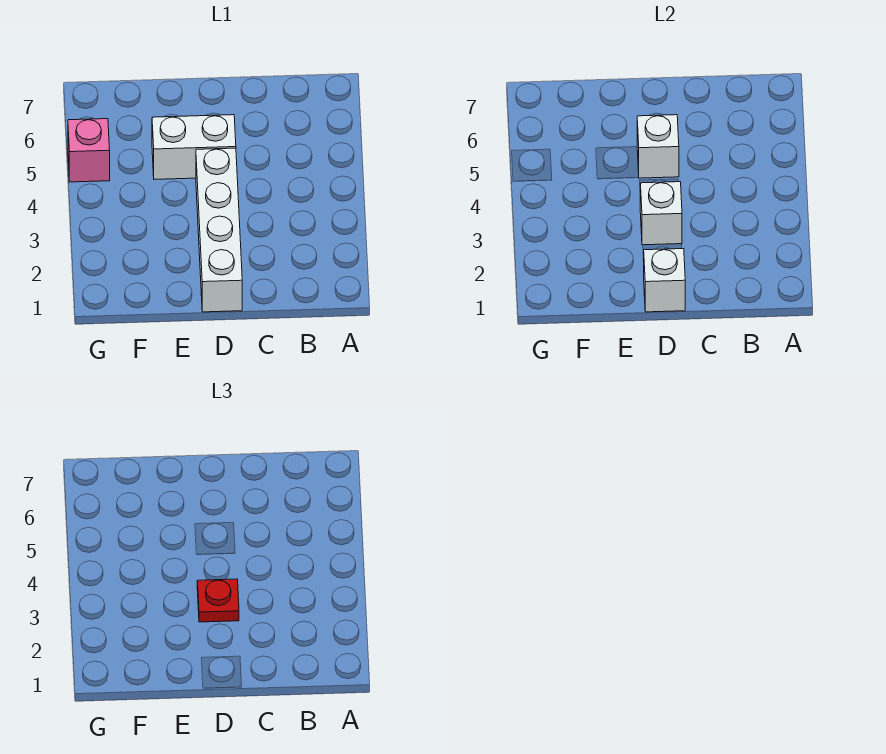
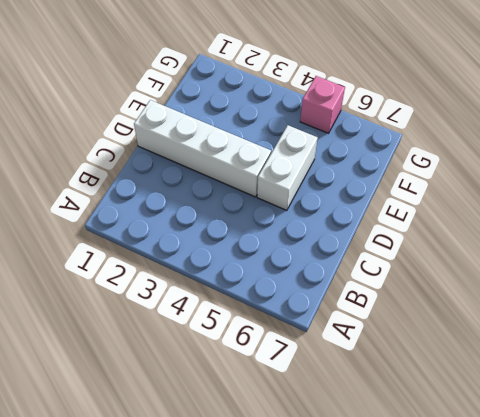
none -> white brick D1 level 2
none -> white brick D3 level 2

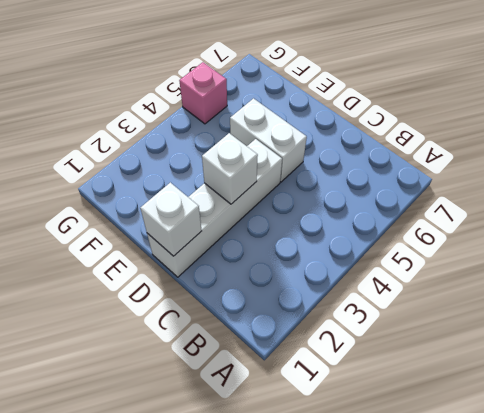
none -> white brick D5 level 2
none -> red plate D3 level 3

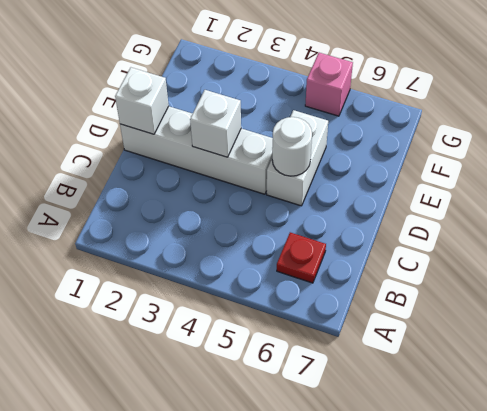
red plate B6 level 1 -> red plate D3 level 3
white round brick D5 level 2 -> white brick D5 level 2

